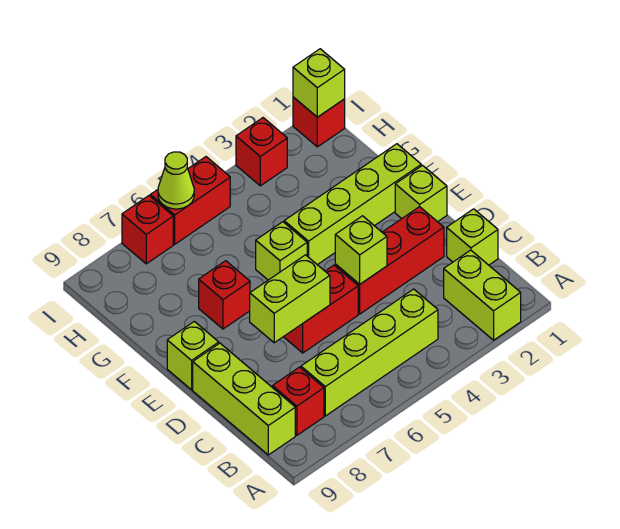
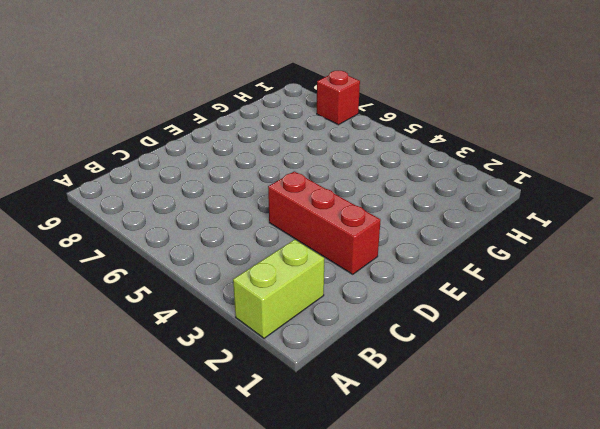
none -> lime brick B4:B7 level 1
none -> red brick B8 level 1
none -> lime brick B9:D9 level 1

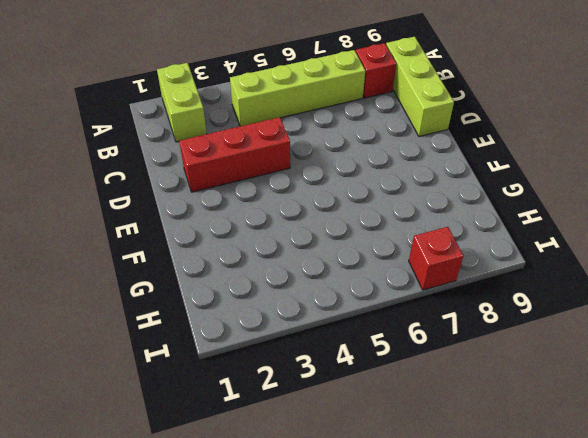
none -> lime brick C1 level 1
none -> red brick D5:D6 level 1
none -> lime brick E1 level 1

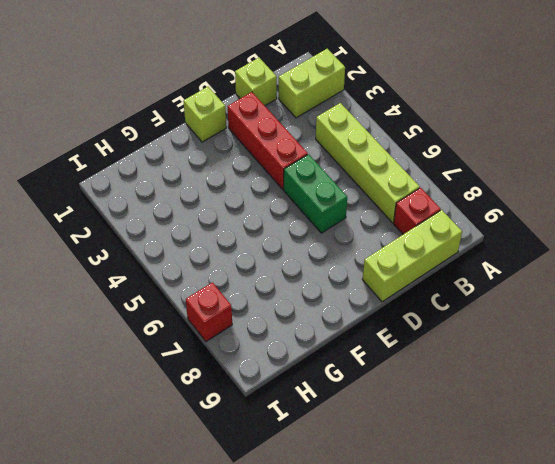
green brick D5:D6 level 1 -> red brick D5:D6 level 1
none -> lime brick E9 level 1
none -> lime brick F1:F4 level 1
none -> lime brick F5 level 1

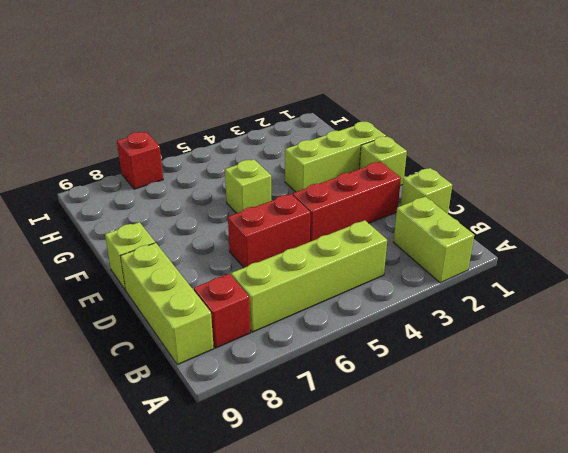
lime brick F1:F3 level 1 -> lime brick F1:F4 level 1
none -> red brick F7 level 1
none -> red brick I1 level 1
none -> red brick I3 level 1

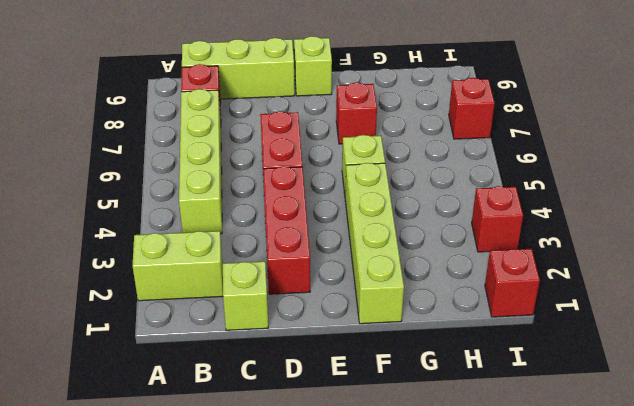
none -> lime brick E1 level 1
none -> red brick I5:I6 level 1
none -> lime brick D4 level 2

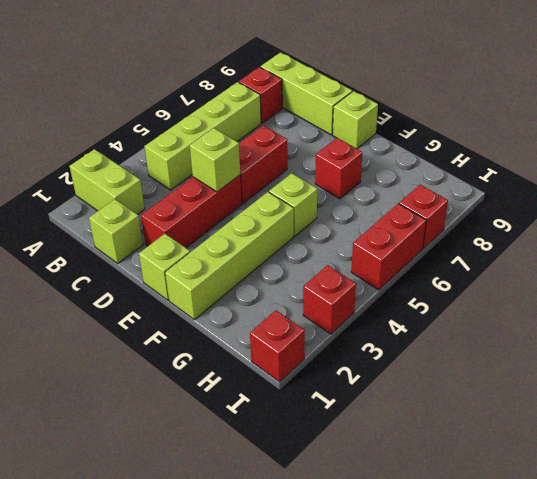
none -> lime brick D6:D7 level 2
none -> lime brick I1 level 2
none -> lime cone I6 level 2

